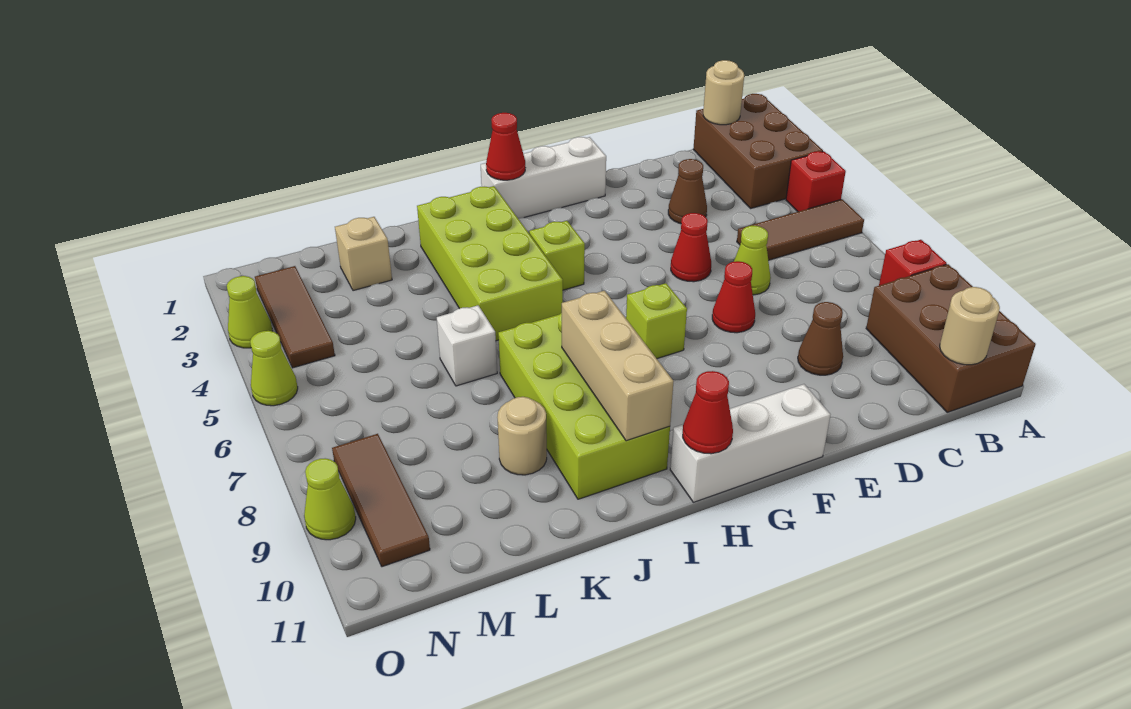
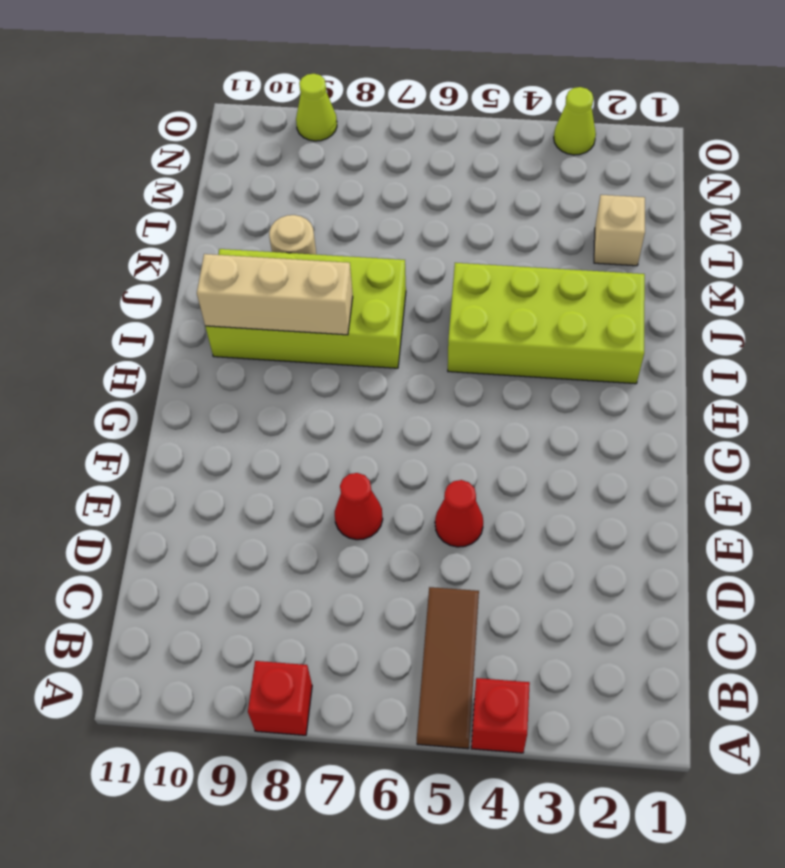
none -> brown brick A1:B3 level 1
none -> brown brick A9:B11 level 1
none -> brown cone D3 level 1

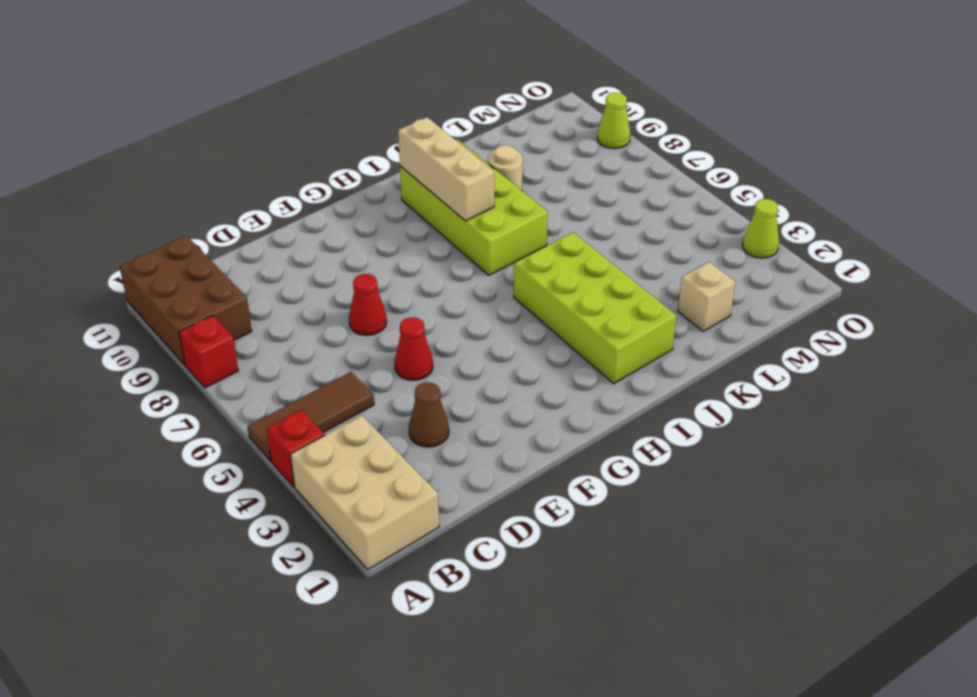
tan brick A1:B3 level 1 -> brown brick A1:B3 level 1
none -> lime cone D6 level 1
none -> brown cone D9 level 1
none -> white brick F1:H1 level 1

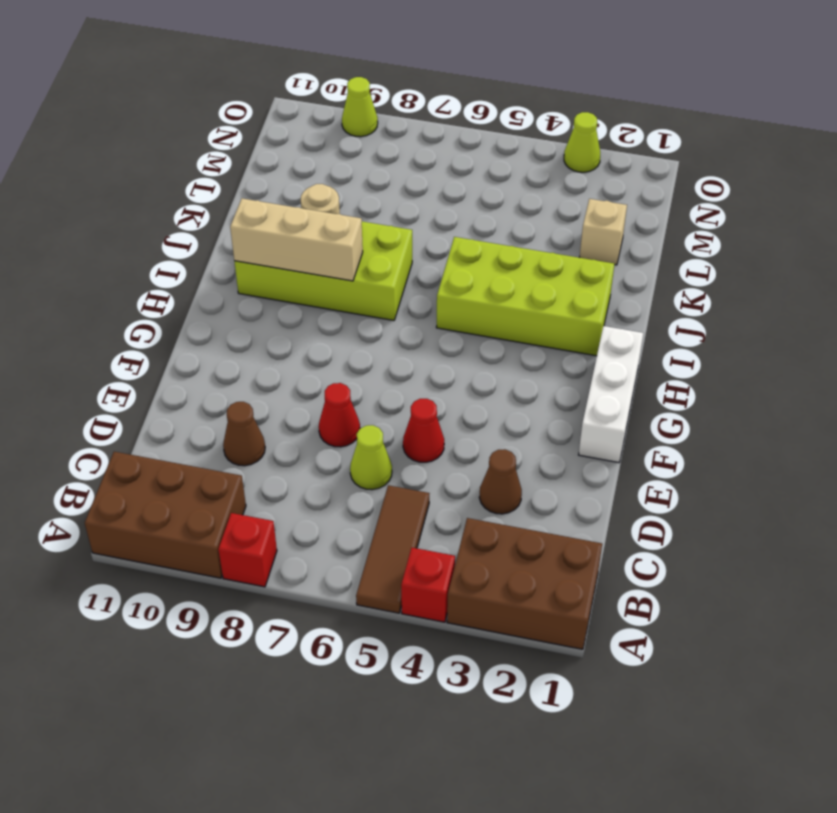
none -> white brick F11:H11 level 1
none -> lime brick G7 level 1
none -> lime brick H4 level 1

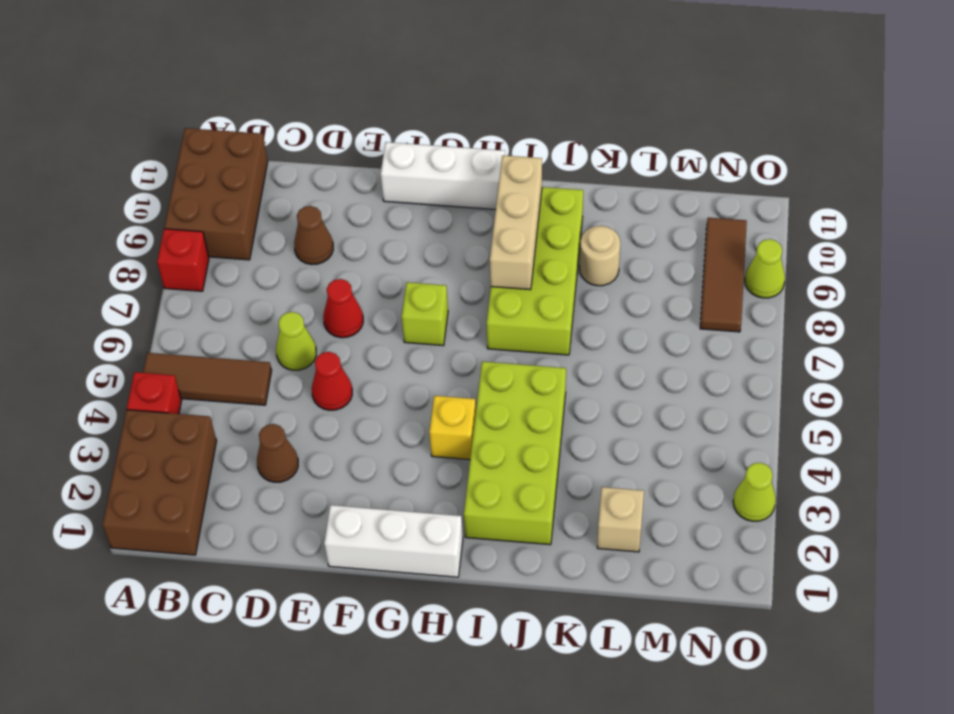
yellow brick H4 level 1 -> lime brick H4 level 1
none -> white brick K6 level 1
none -> brown tile N2:N4 level 1
none -> lime cone O5 level 1

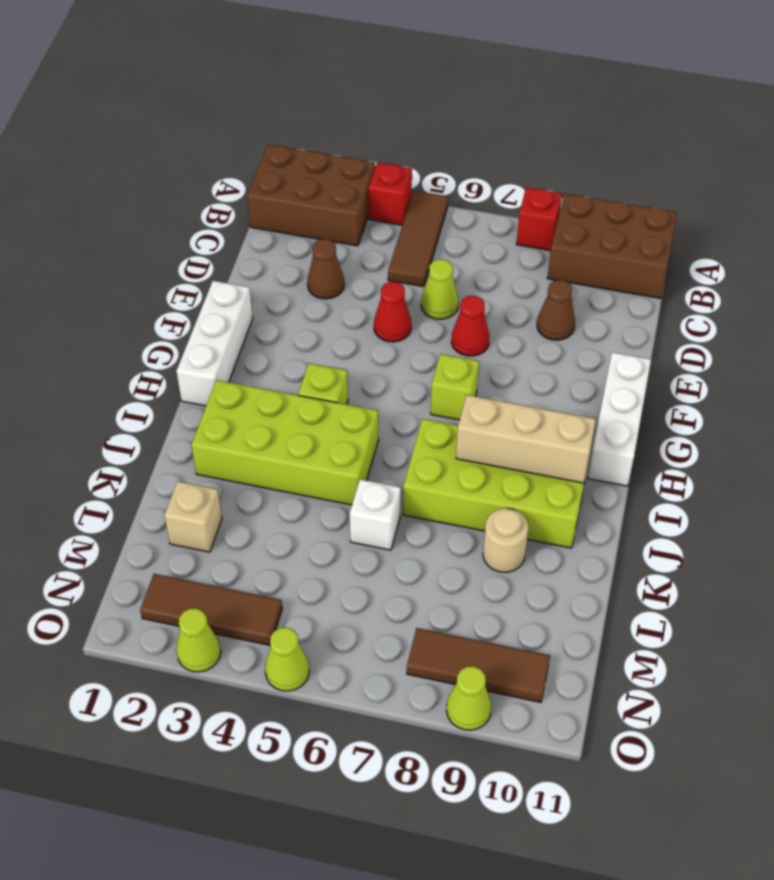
none -> tan round brick B1 level 2
none -> tan round brick B11 level 2
none -> red cone H1 level 2

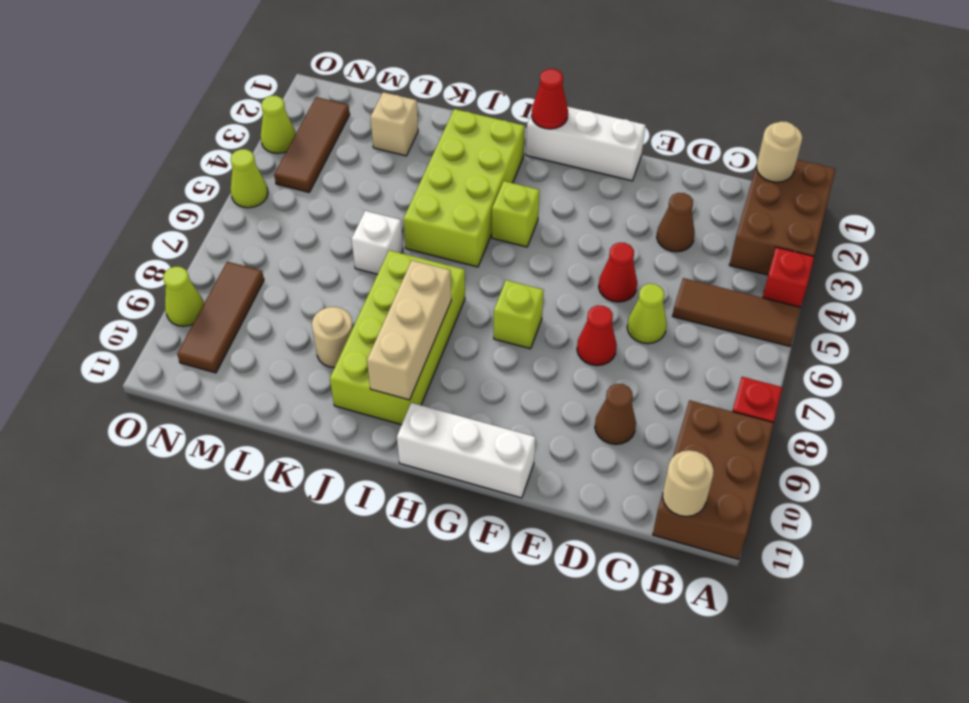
none -> red cone H11 level 2

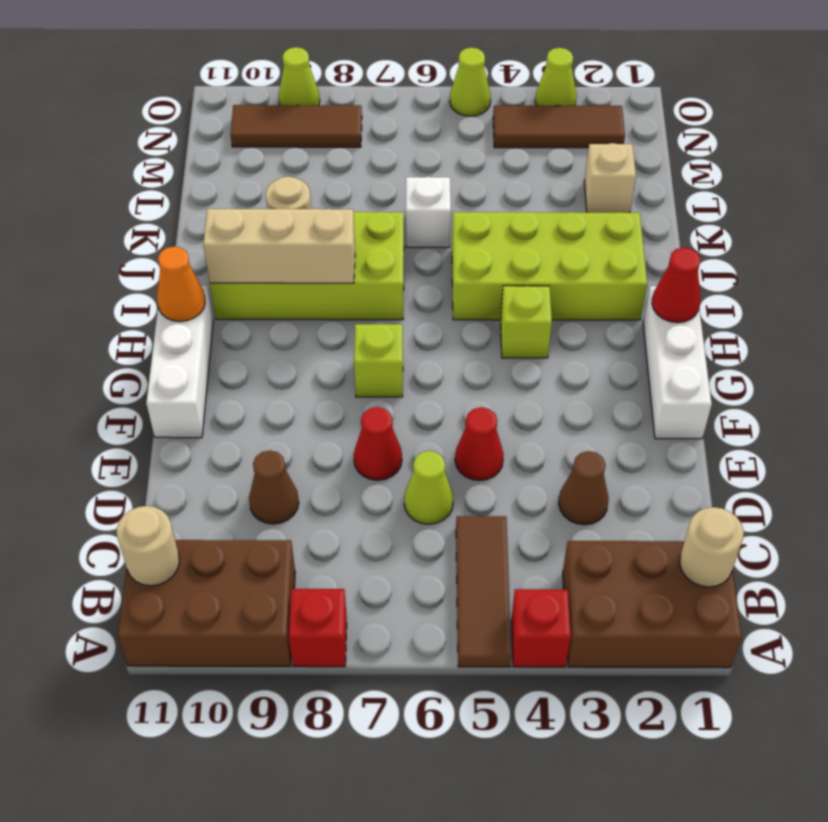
orange cone H11 level 2 -> red cone H11 level 2

